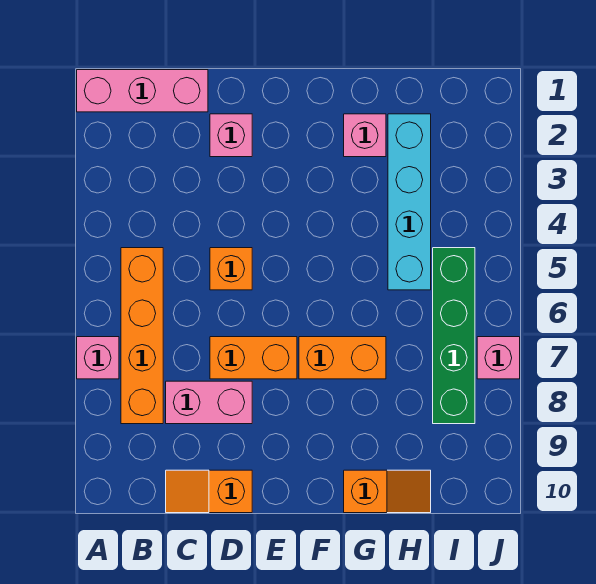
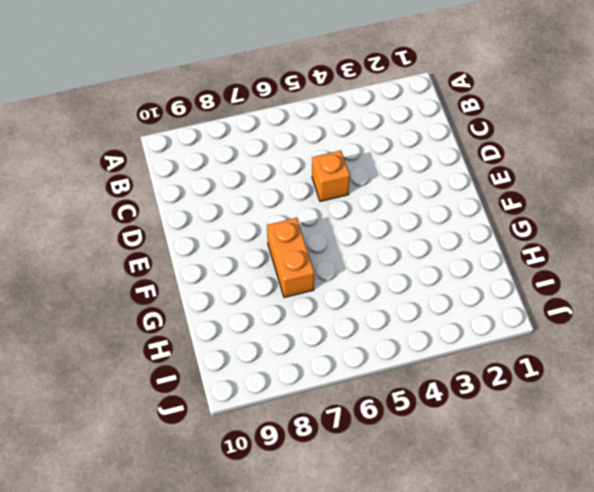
none -> pink brick A1:C1 level 1
none -> pink brick A7 level 1
none -> orange brick B5:B8 level 1

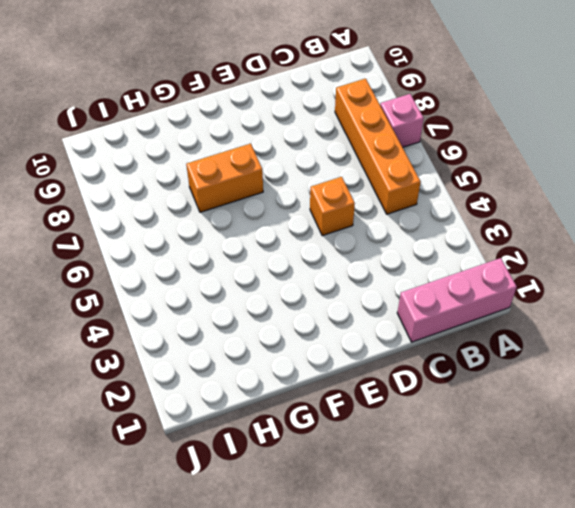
none -> pink brick C8:D8 level 1
none -> orange slope C10:D10 level 1 top D
none -> pink brick D2 level 1

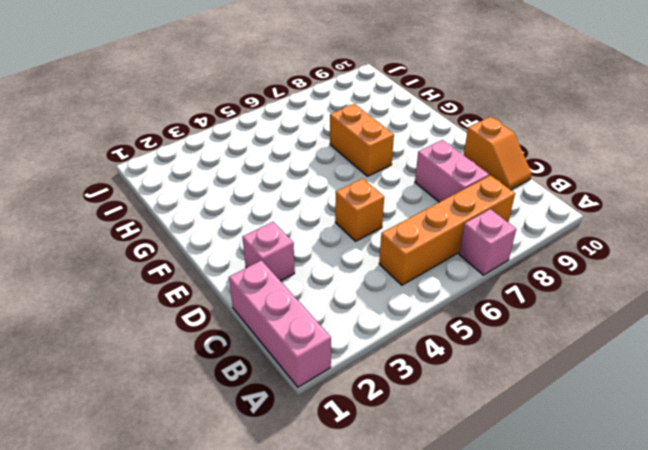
none -> orange brick D7:E7 level 1
none -> pink brick G2 level 1
none -> orange slope G10:H10 level 1 top G

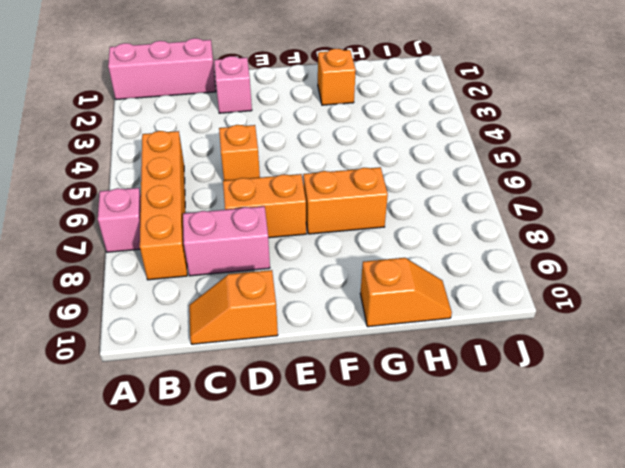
orange brick G2 level 1 -> pink brick G2 level 1
none -> cyan brick H2:H5 level 1
none -> green brick I5:I8 level 1
none -> pink brick J7 level 1

